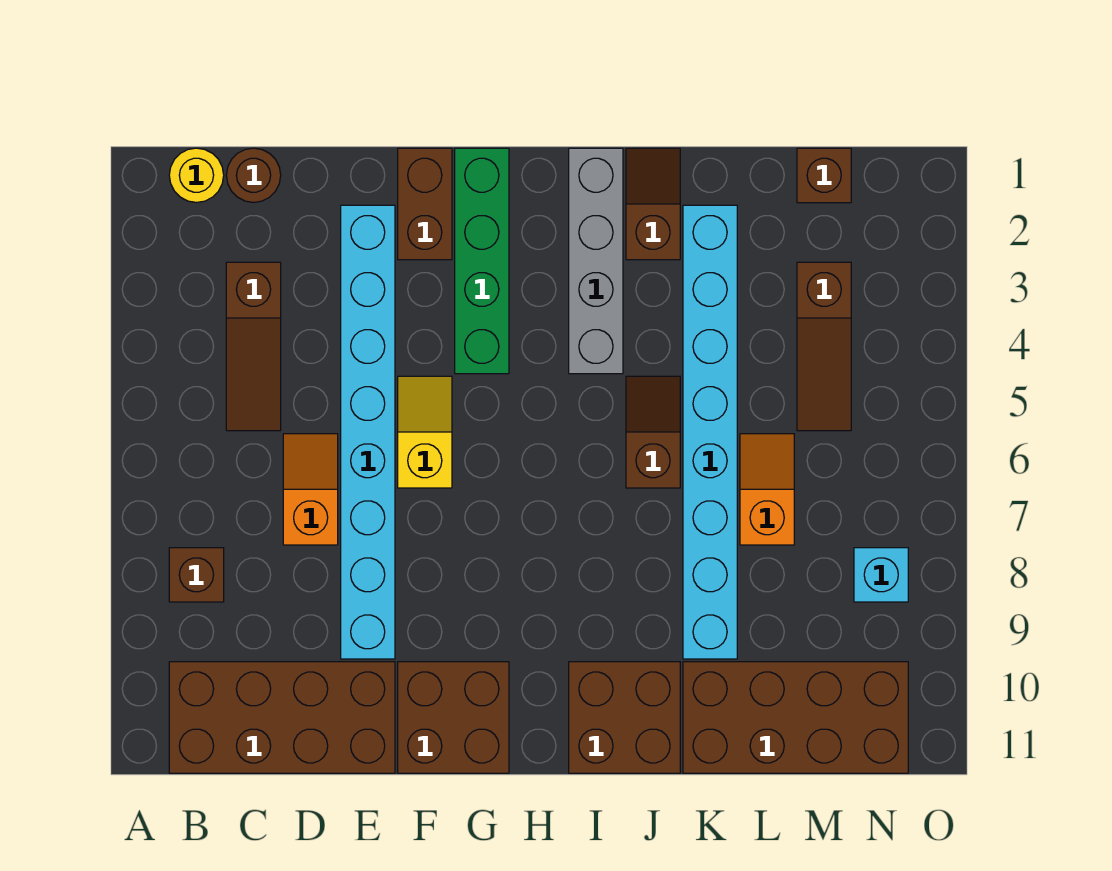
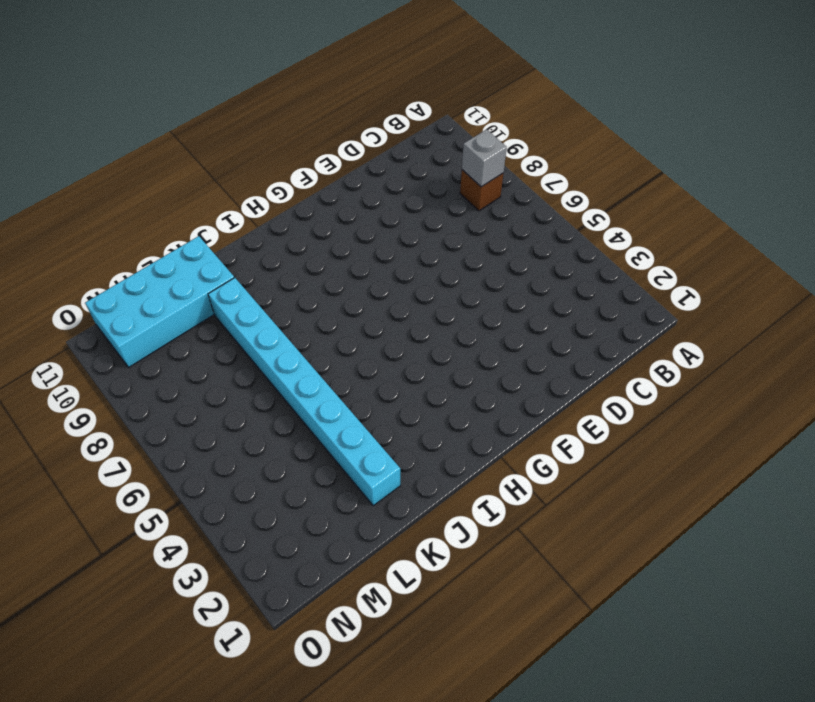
grey brick B8 level 2 -> none
cyan brick K10:N11 level 1 -> brown brick K10:N11 level 1
none -> yellow round brick B1 level 1
none -> brown brick B10:E11 level 1
none -> brown round brick C1 level 1

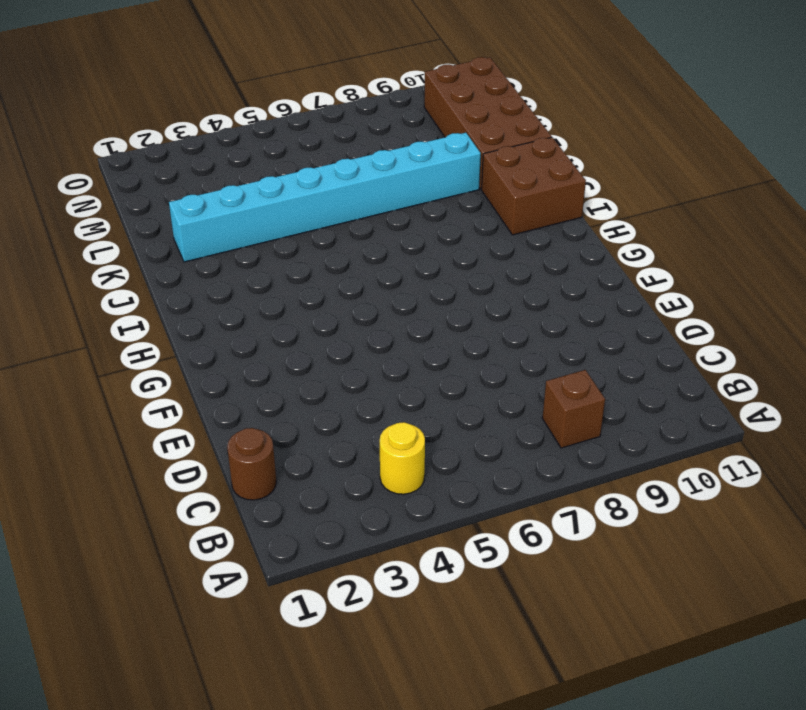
yellow round brick B4 level 1 -> yellow round brick B1 level 1
none -> brown brick B10:E11 level 1
none -> brown slope C3:C5 level 1 top 3
none -> orange slope D6:D7 level 1 top 7

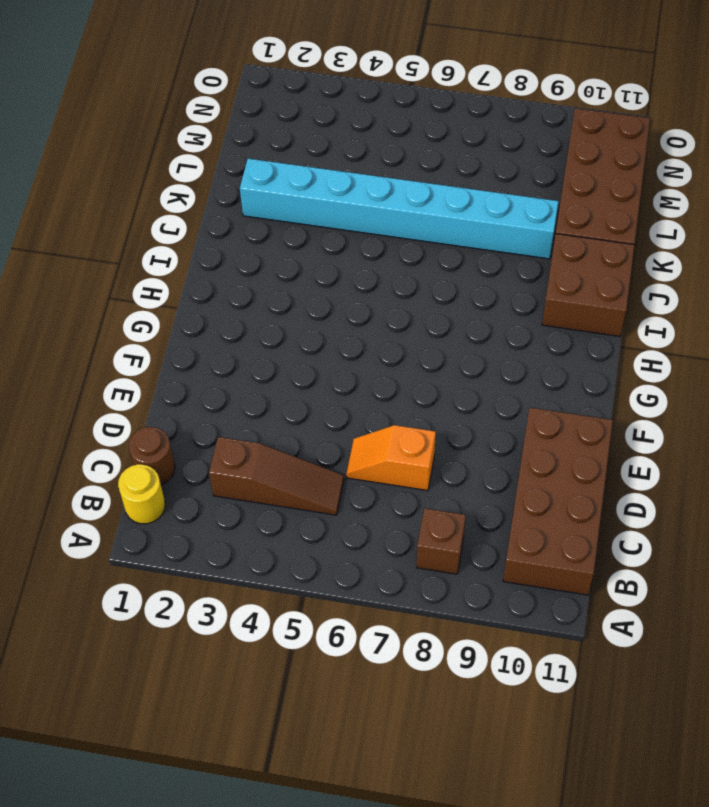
none -> cyan brick E2:E9 level 1
none -> brown brick F1:F2 level 1
none -> yellow slope F5:F6 level 1 top 6

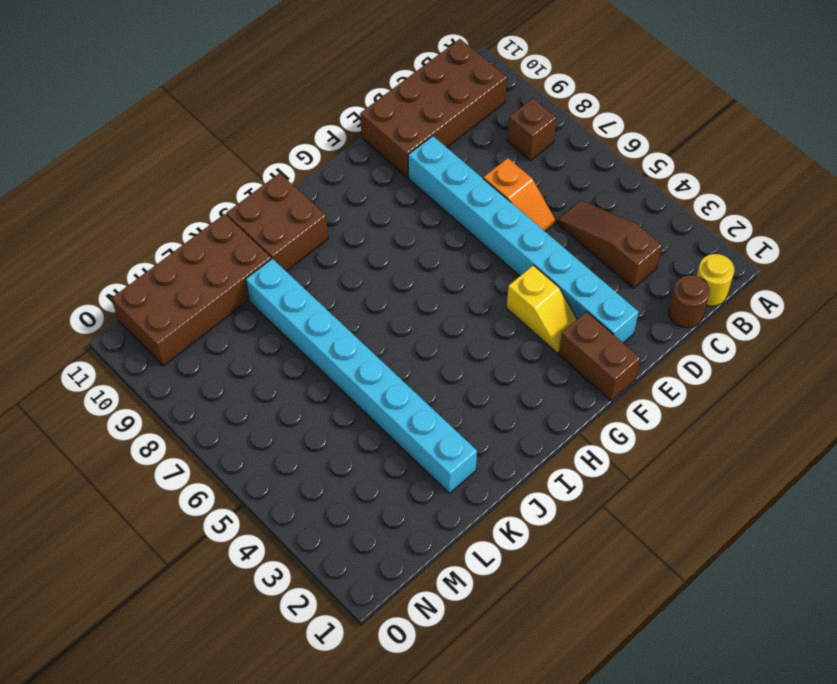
yellow slope F3:F4 level 1 top 4 -> yellow slope F5:F6 level 1 top 6
none -> brown brick F10:G11 level 1
none -> green brick G1:G4 level 1
none -> grey brick I1:I4 level 1

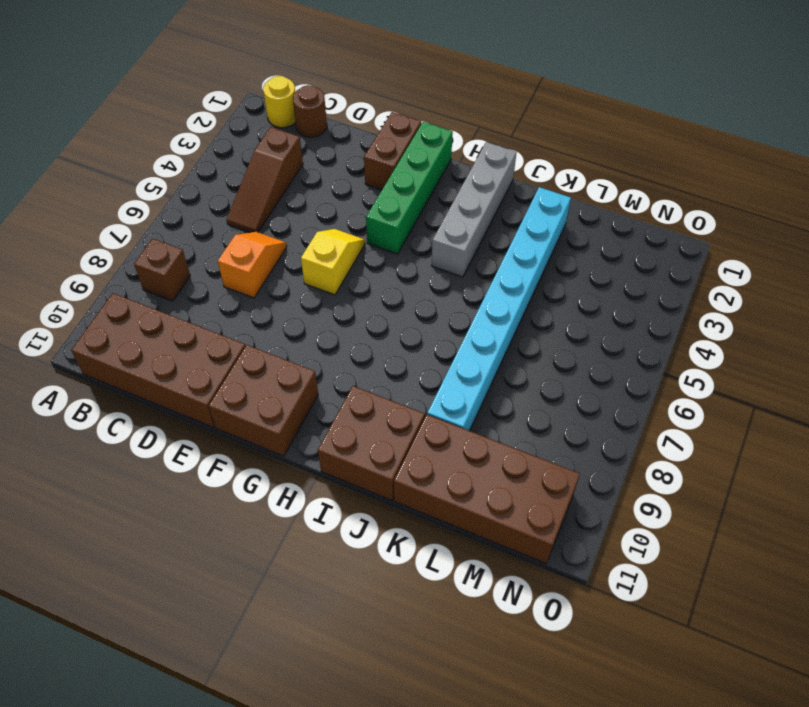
none -> cyan brick E2:E9 level 1
none -> brown slope J1:J2 level 1 top 2
none -> brown slope J5:J6 level 1 top 6

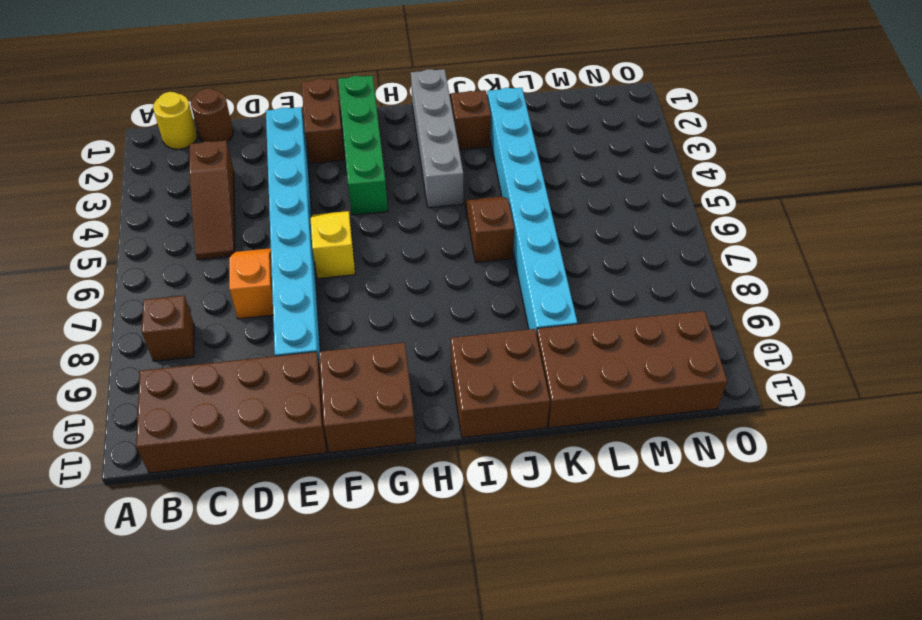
none -> orange slope L6:L7 level 1 top 7
none -> brown brick M1 level 1
none -> brown slope M3:M5 level 1 top 3

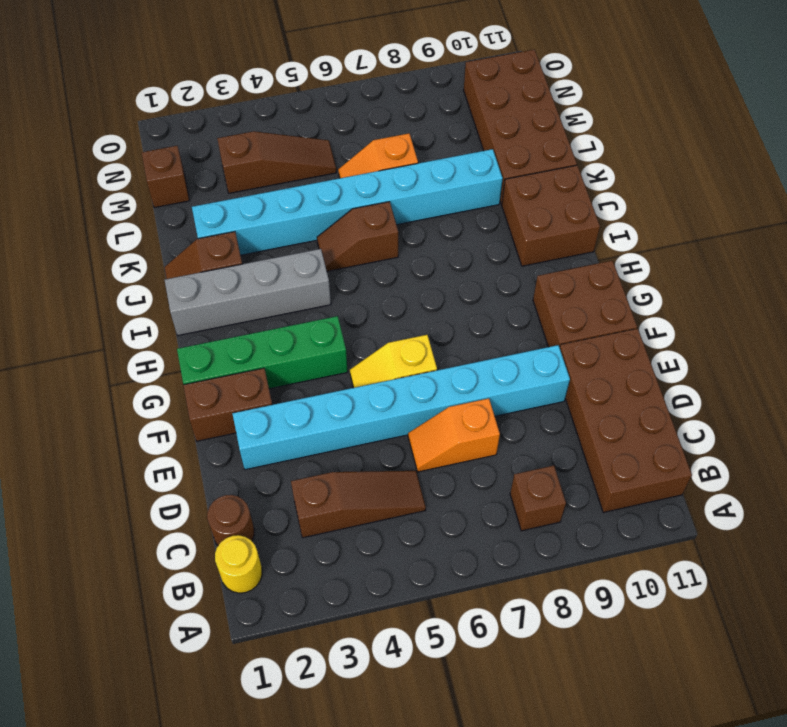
none -> cyan brick N8 level 1

